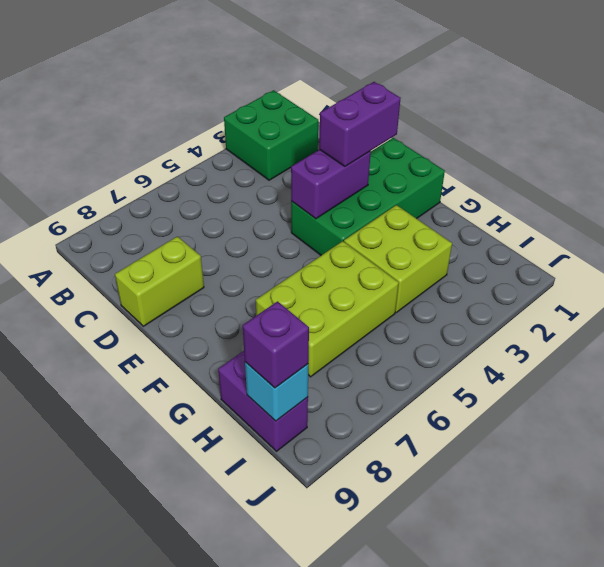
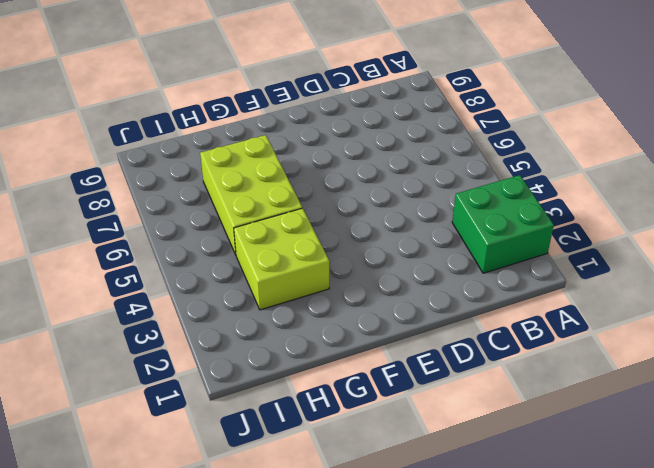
none -> lime brick D8:D9 level 1
none -> green brick E1:F4 level 1

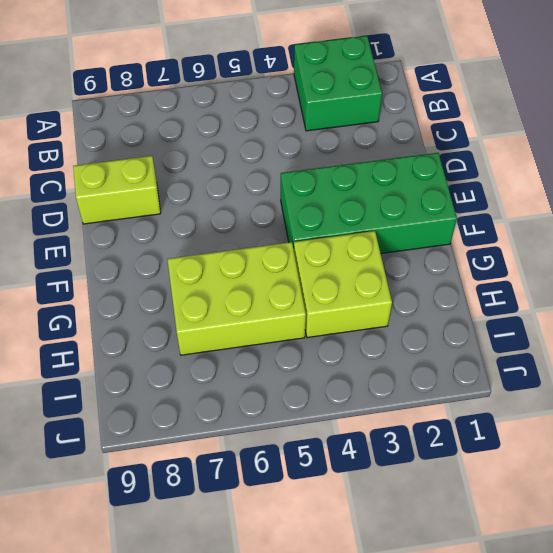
none -> purple brick H9:I9 level 1
none -> purple brick E3:E4 level 2

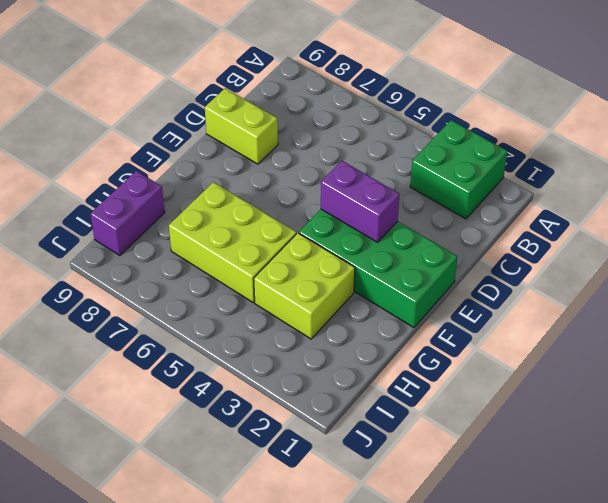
none -> cyan brick I9 level 2
none -> purple brick E2:E3 level 3

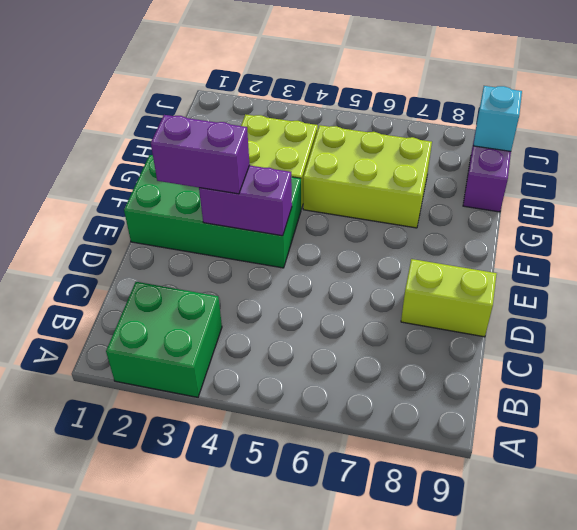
none -> purple brick I9 level 3

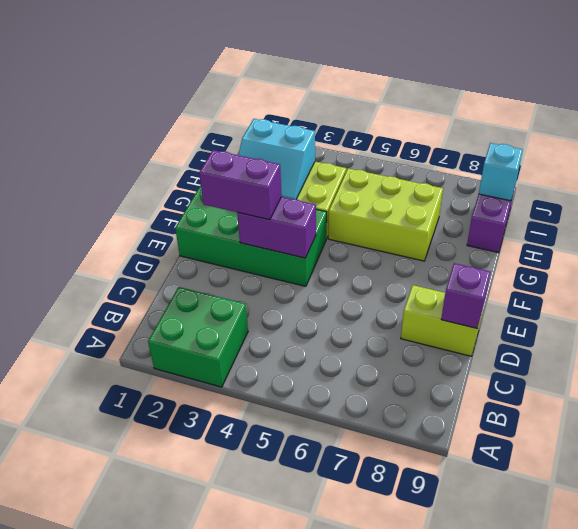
purple brick D9 level 2 -> purple brick I9 level 3
cyan slope G2:H3 level 2 top H -> none

